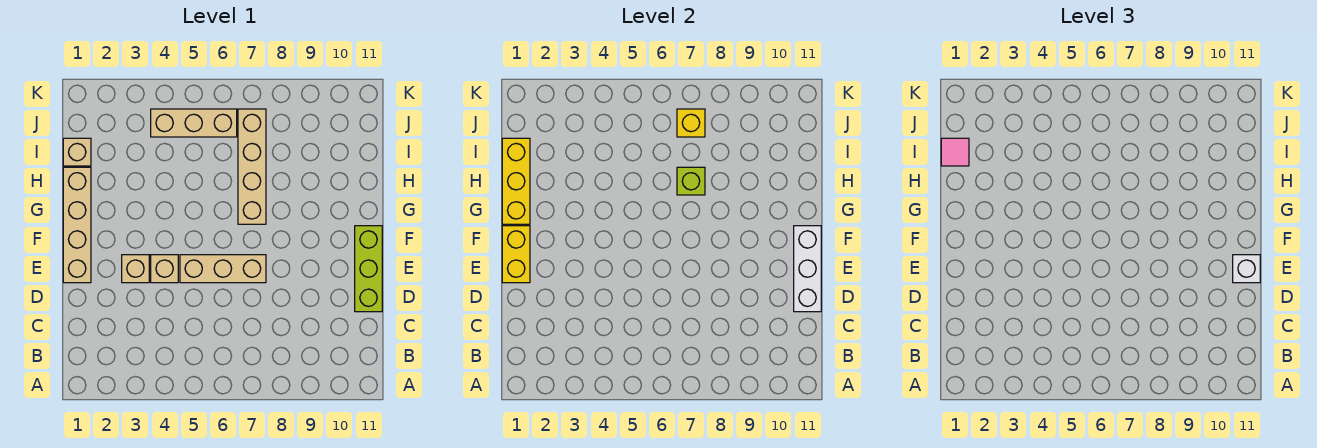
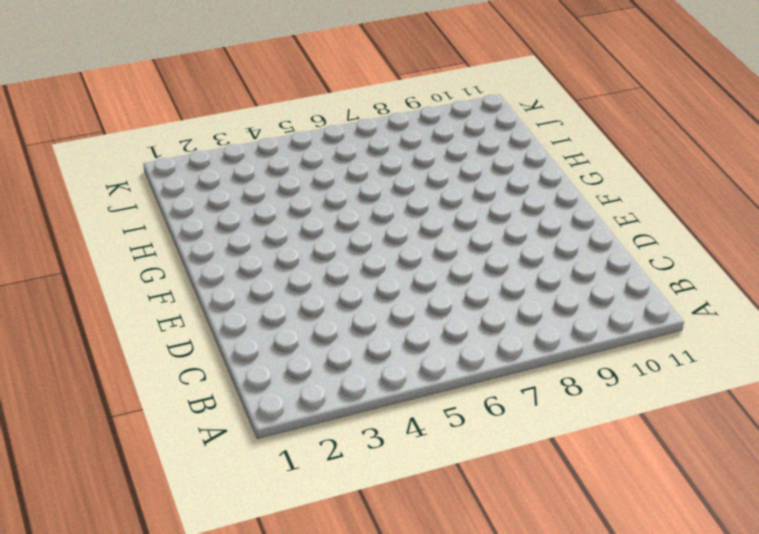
none -> lime brick D11:F11 level 1
none -> tan brick E1:H1 level 1
none -> tan brick E3 level 1

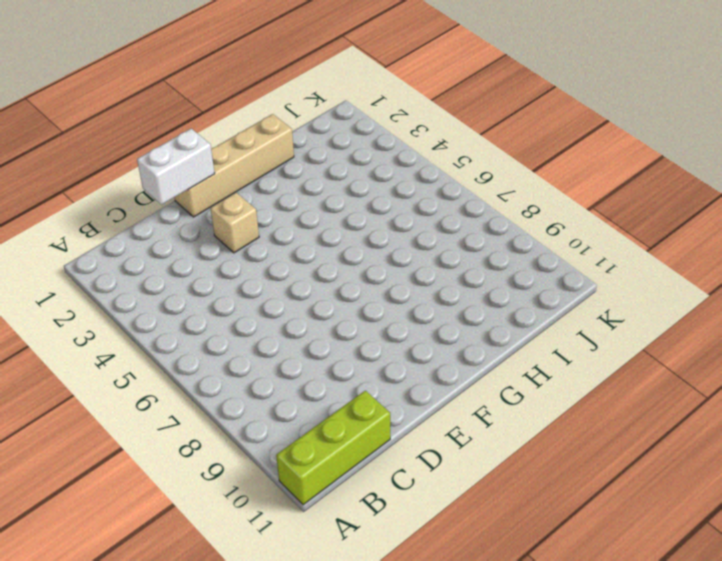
lime brick A11:C11 level 1 -> lime brick D11:F11 level 1
white brick D1:E1 level 2 -> yellow brick E1:F1 level 2
none -> tan brick E4 level 1
none -> tan brick E5:E7 level 1
none -> tan brick G7:J7 level 1

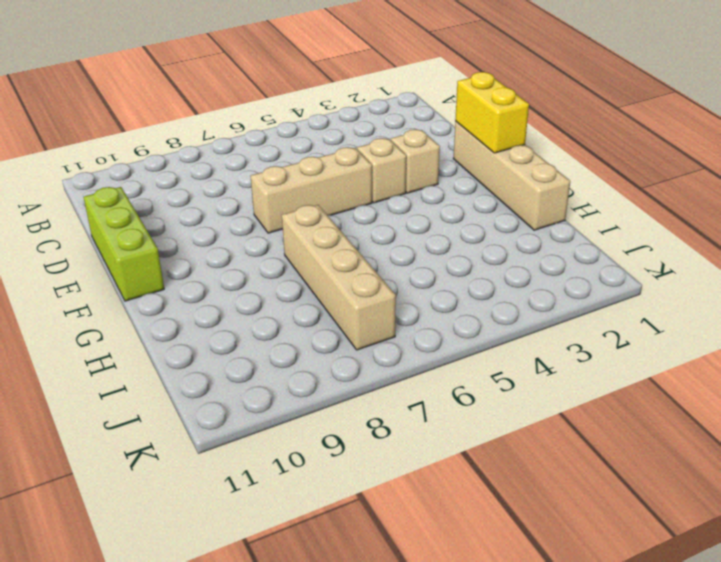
none -> tan brick I1 level 1
none -> tan brick J4:J6 level 1
none -> white brick D11:F11 level 2

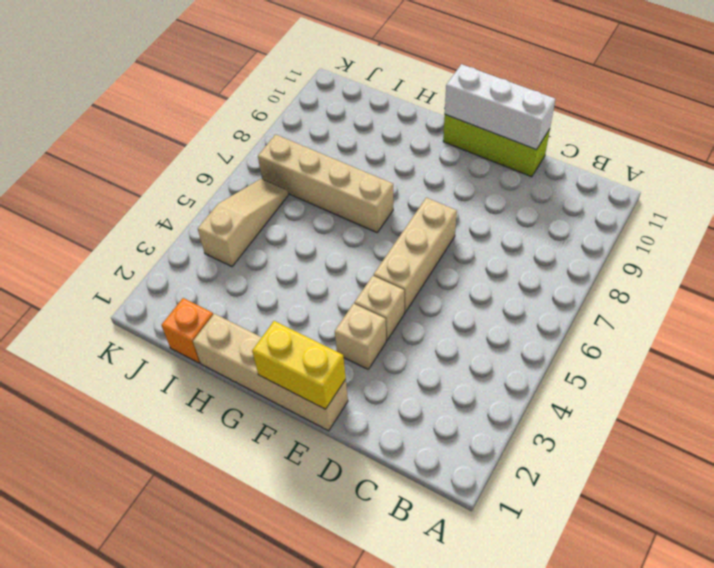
orange brick I1 level 1 -> tan brick I1 level 1
tan slope J4:J6 level 1 top 4 -> tan brick J4:J6 level 1
none -> yellow brick G1:I1 level 2
none -> lime brick H7 level 2
none -> yellow brick J7 level 2

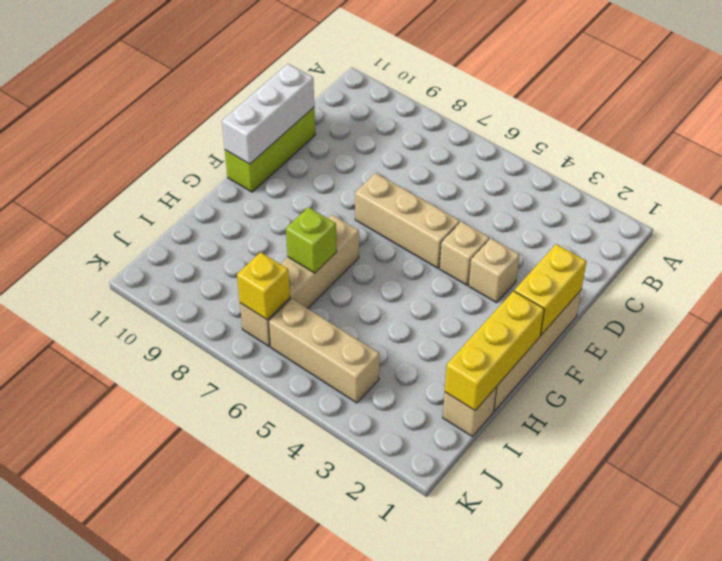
none -> white brick E11 level 3
none -> pink tile I1 level 3

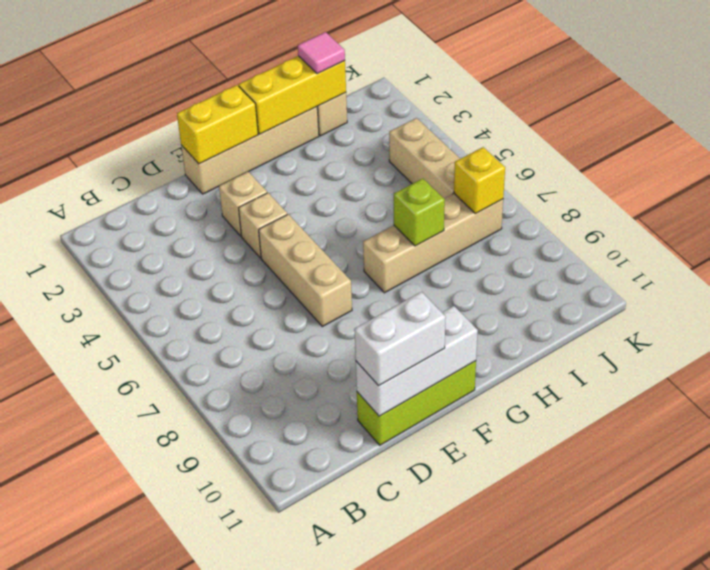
white brick D11:E11 level 3 -> white brick E11 level 3

